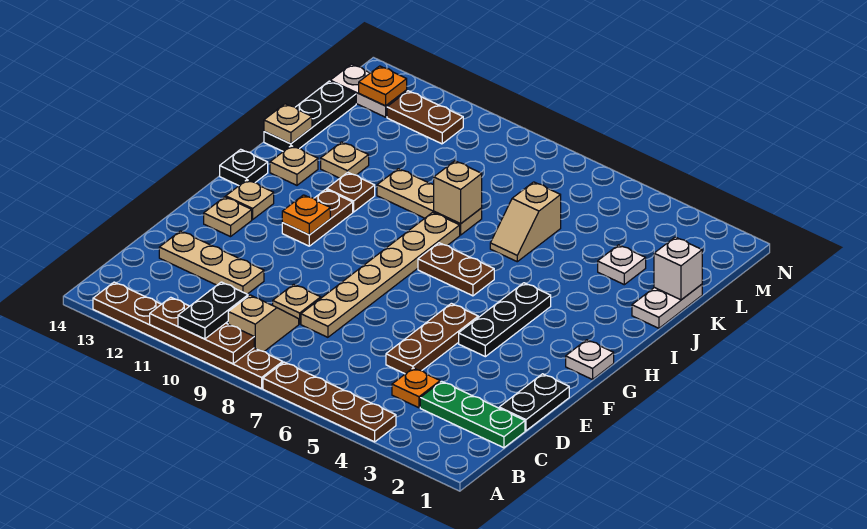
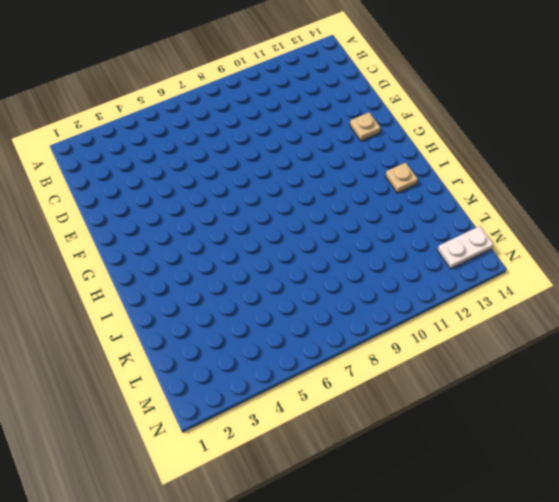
none -> brown plate A4:A7 level 1
none -> brown plate A8:A13 level 1
none -> tan slope B9:C9 level 1 top B
none -> green plate C1:C3 level 1

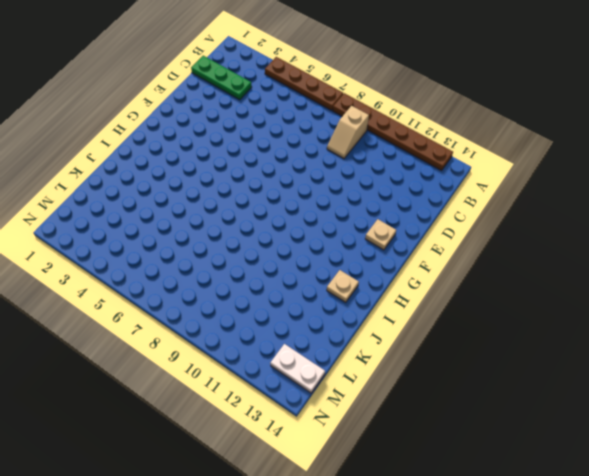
none -> orange plate C4 level 1
none -> black plate D1:E1 level 1
none -> brown plate D5:F5 level 1
none -> tan plate D8:I8 level 1

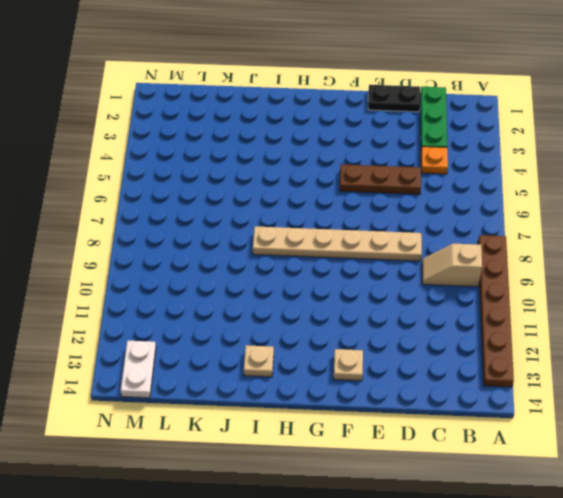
none -> brown plate A4:A7 level 1
none -> tan plate D9 level 1
none -> tan plate D11:D13 level 1
none -> black plate F4:H4 level 1

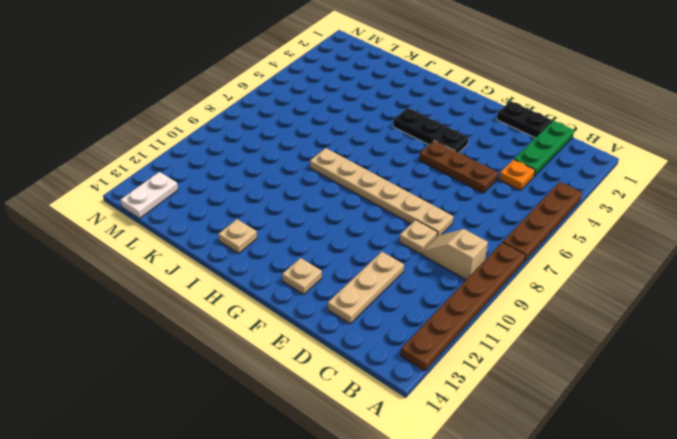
none -> white plate G1 level 1
none -> brown plate G11:H11 level 1
none -> tan plate G13 level 1
none -> brown plate H6:H7 level 1

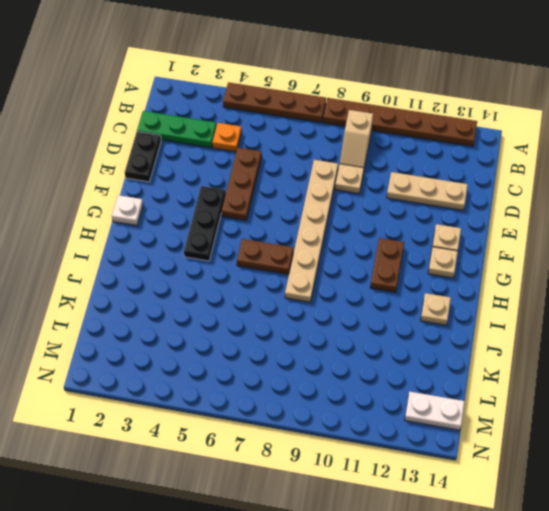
none -> black plate H14 level 1
none -> brown plate I11 level 1
none -> white plate J1:K1 level 1
none -> tan slope J6:K6 level 1 top K

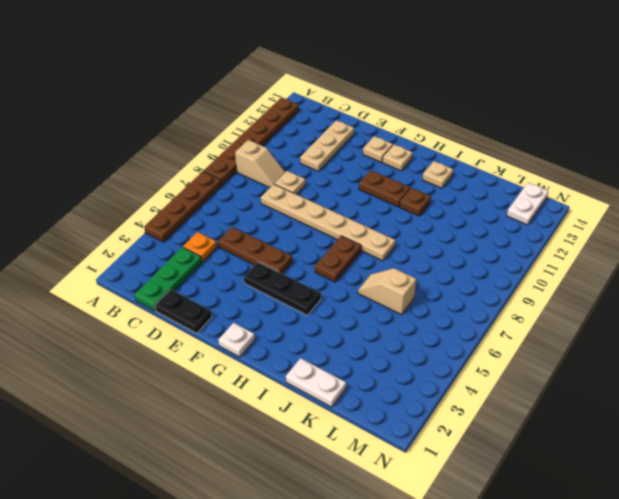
none -> black plate H14 level 1
none -> tan plate J8:J10 level 1
none -> tan plate J12 level 1
none -> black plate J14:L14 level 1

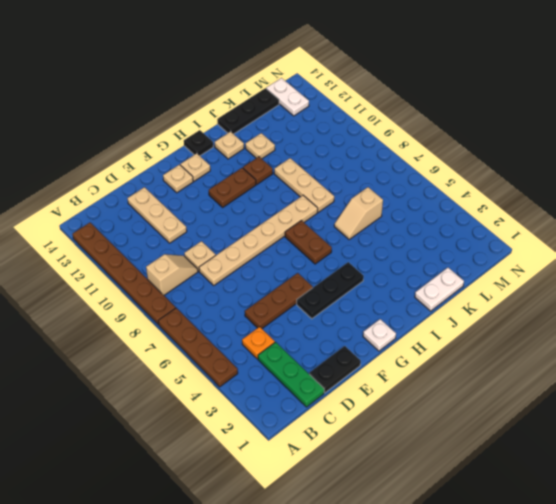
none -> white plate K3 level 1
none -> brown plate M11:M12 level 1
none -> brown plate A9:A11 level 2
none -> orange plate G11 level 2

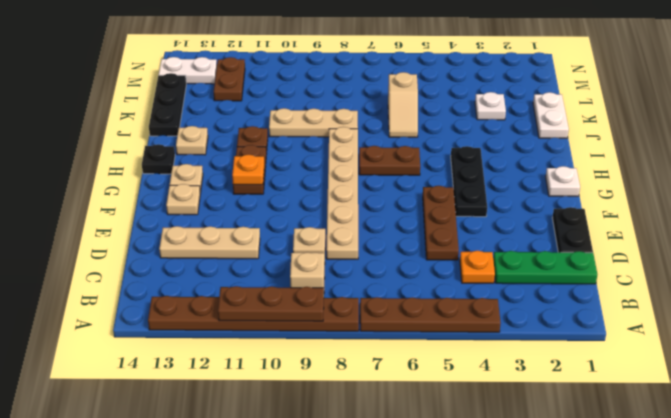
brown plate L12:M12 level 1 -> brown plate M11:M12 level 1
none -> tan plate J12 level 1
none -> tan brick J8 level 2
none -> tan plate J14 level 2
none -> white brick K1 level 2

